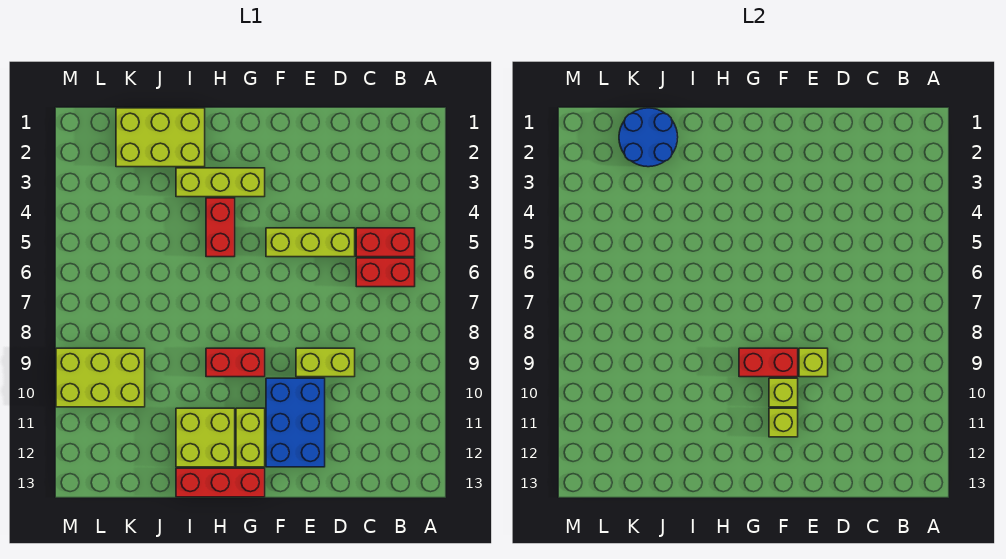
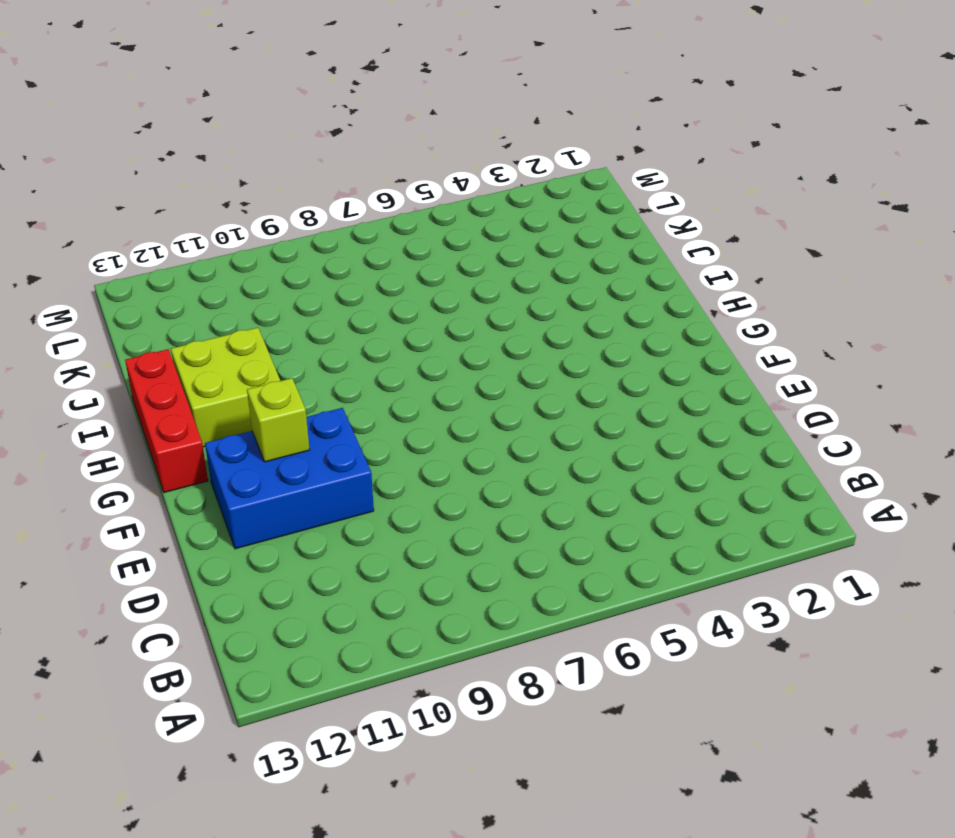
none -> red brick B5:C5 level 1
none -> red brick B6:C6 level 1
none -> lime brick D5:F5 level 1

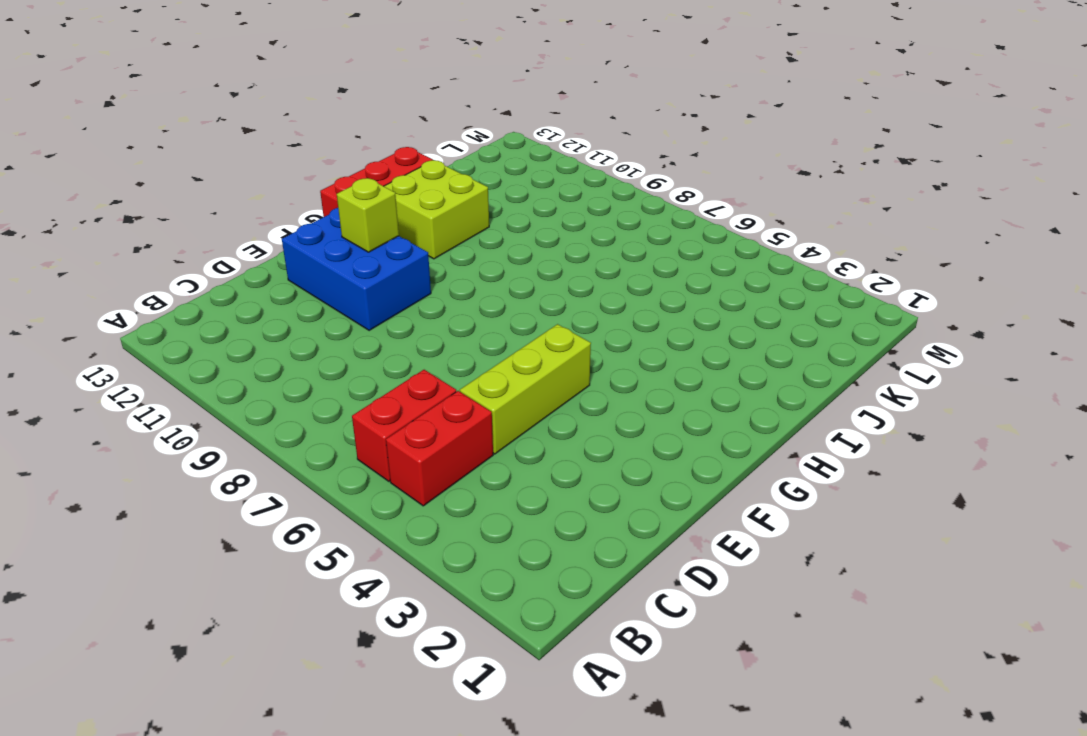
none -> lime brick D9:E9 level 1
none -> lime brick G3:I3 level 1
none -> red brick G9:H9 level 1

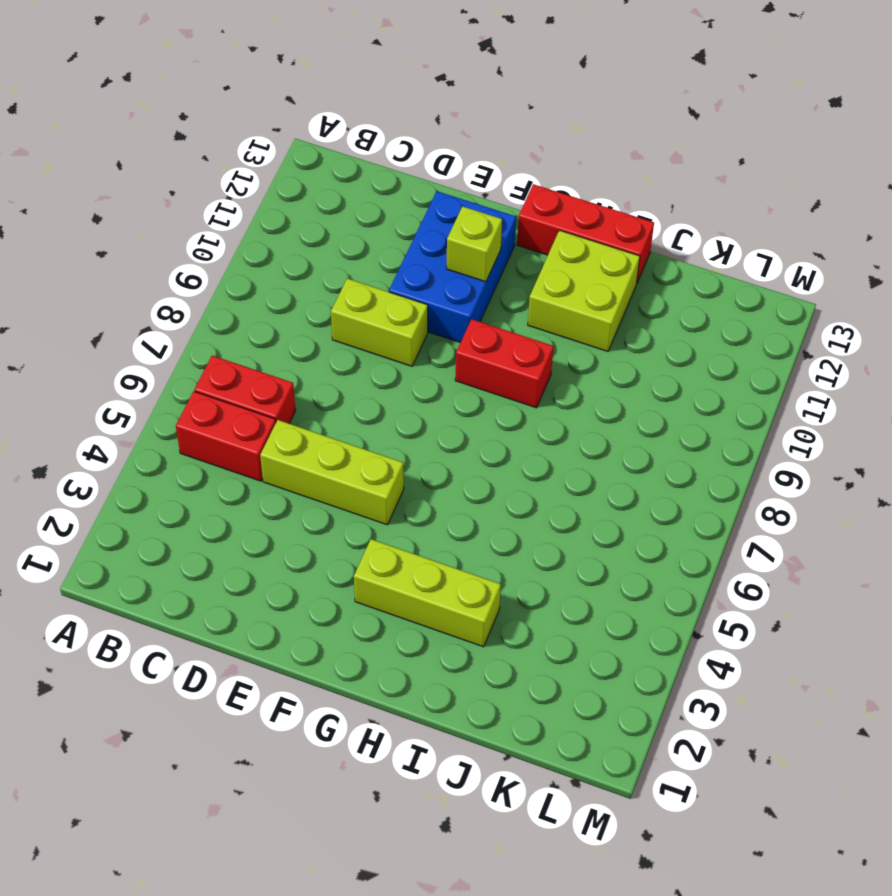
none -> lime brick G11:G12 level 1
none -> red brick H4:H5 level 1
none -> lime brick I1:K2 level 1

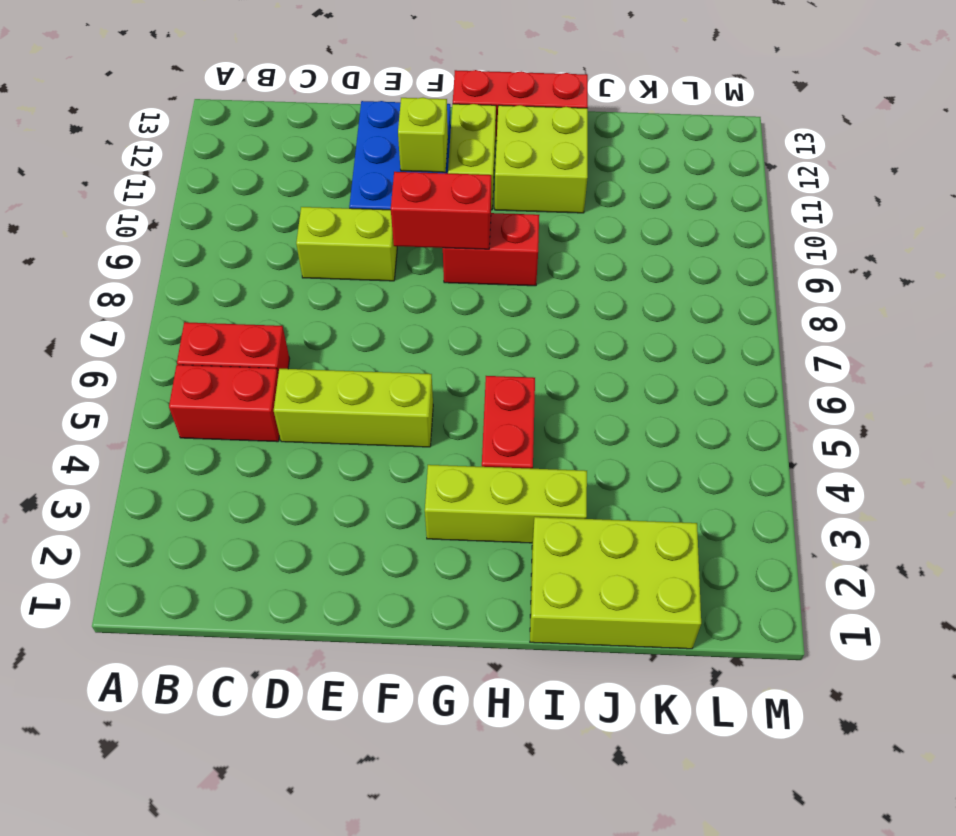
none -> lime brick K9:M10 level 1
none -> lime brick E9 level 2
none -> lime brick F10 level 2

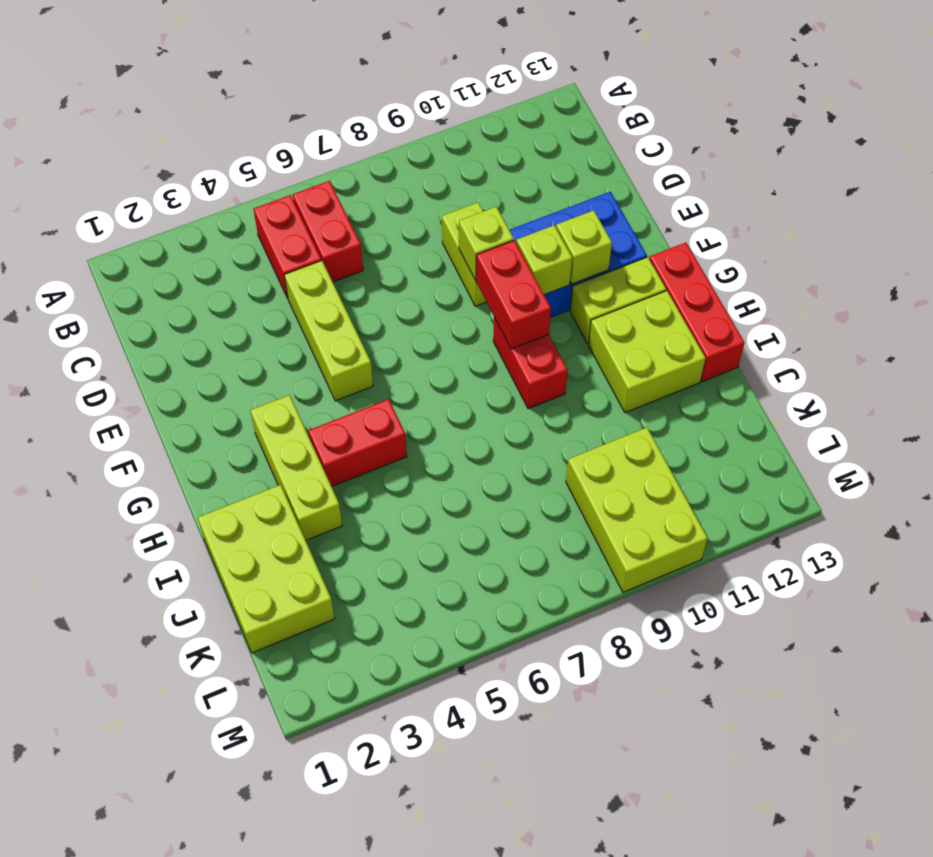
none -> blue round brick J1:K2 level 2

